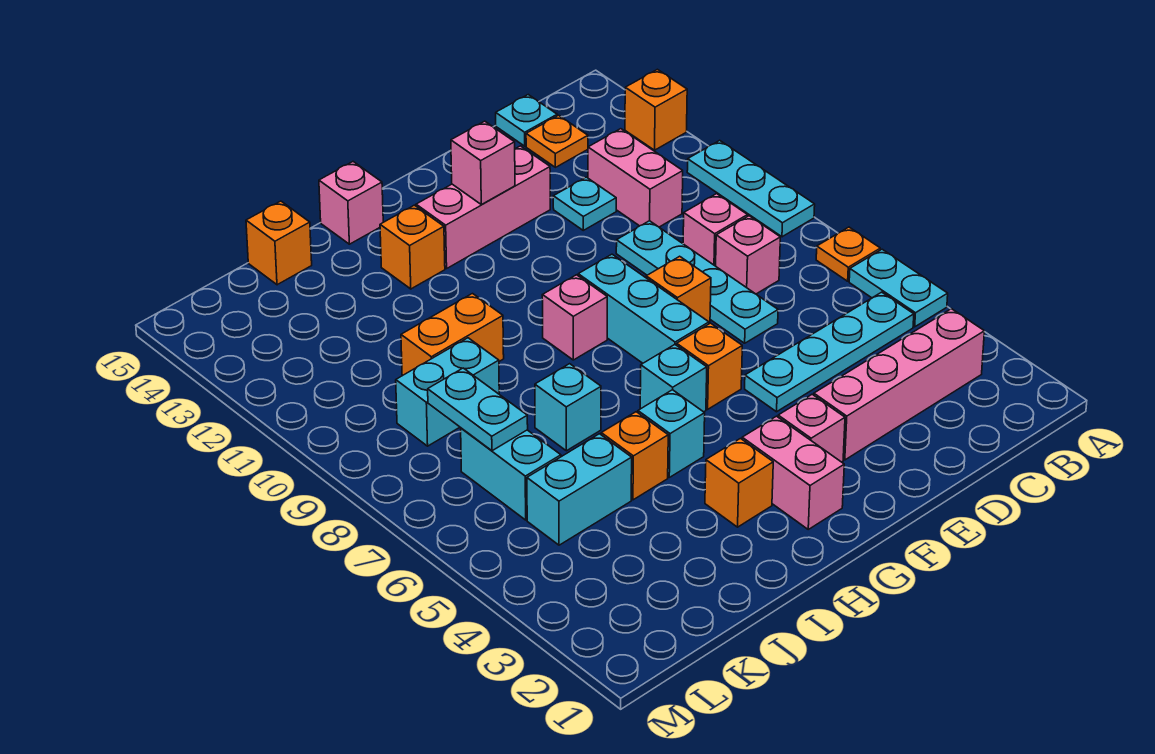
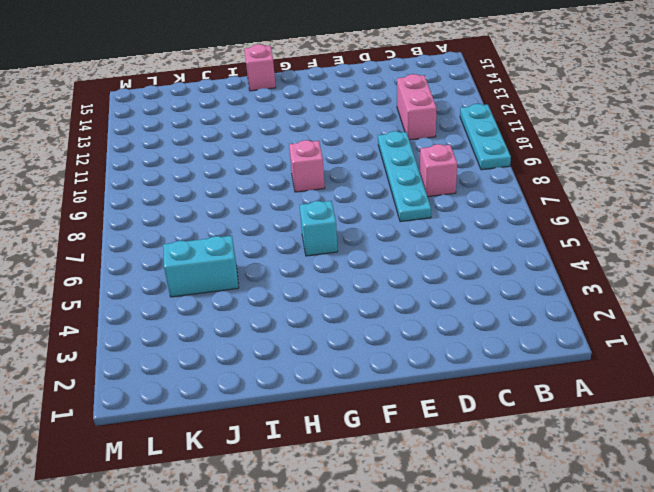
none -> cyan plate A5:A6 level 1
none -> orange plate A7 level 1
none -> orange brick A13 level 1
none -> pink brick B3:E3 level 1

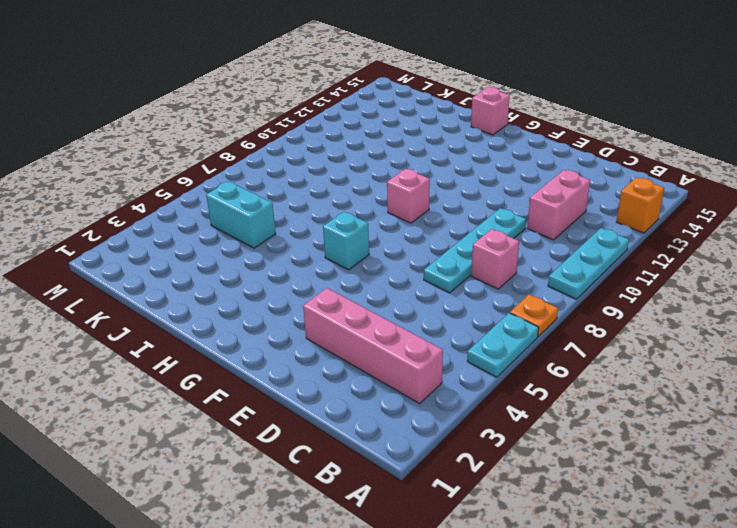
none -> cyan plate B5:E5 level 1
none -> pink brick C9 level 1
none -> orange plate C14 level 1
none -> cyan plate C15 level 1

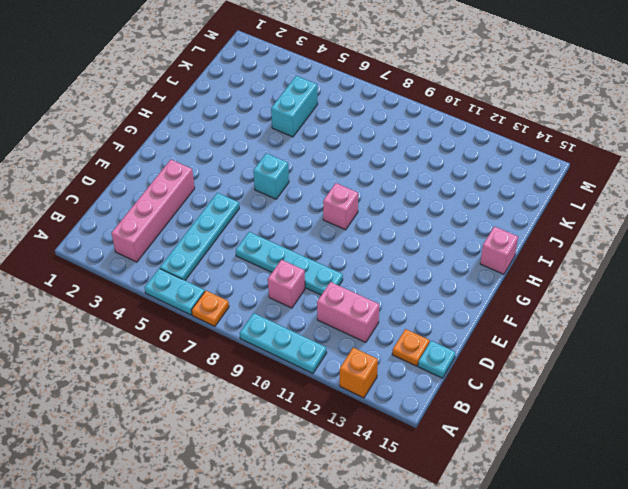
none -> pink brick C8 level 1
none -> cyan plate D12 level 1
none -> orange brick E8 level 1
none -> pink brick E13:G13 level 1

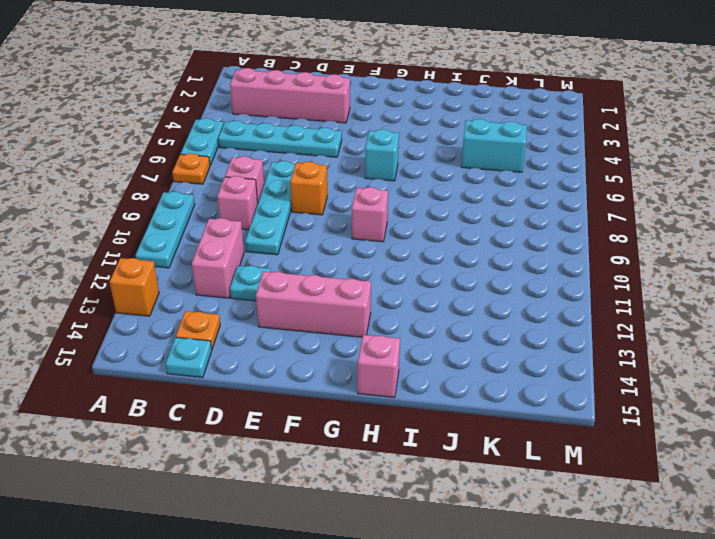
none -> pink brick F3 level 1
none -> orange brick F6 level 1
none -> cyan brick F7:F9 level 1
none -> pink brick G2:G3 level 1

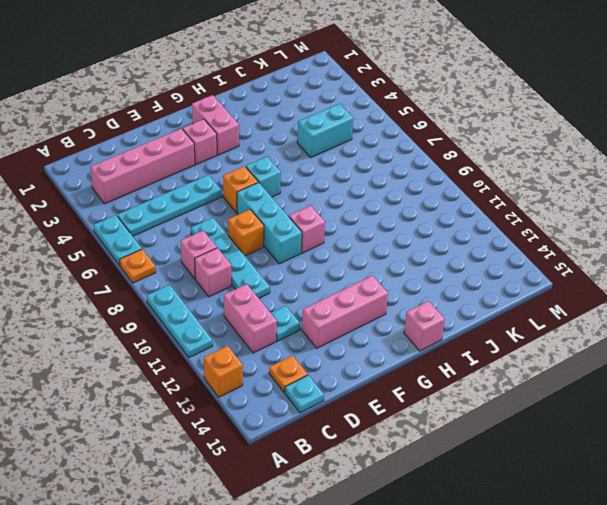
none -> orange brick H3 level 1
none -> cyan brick H5 level 1
none -> orange brick H13 level 1
none -> orange brick I5 level 1

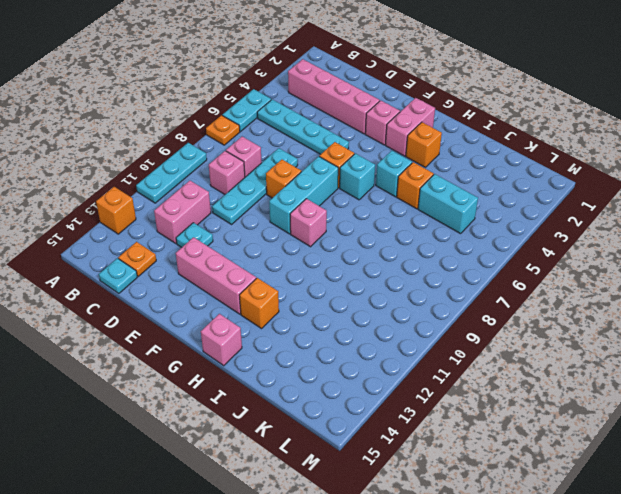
none -> cyan brick I7 level 1
none -> orange brick I10:J10 level 1
none -> cyan brick J9:K9 level 1
none -> orange brick J15 level 1

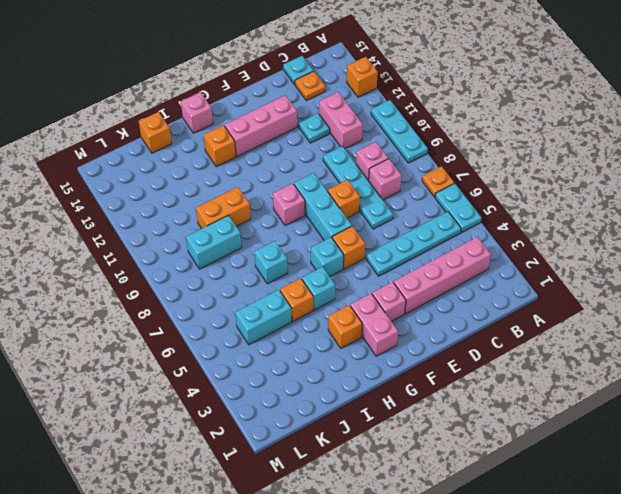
none -> cyan brick K6:K7 level 1
none -> pink brick F13 level 2
none -> cyan plate K7:K8 level 2

